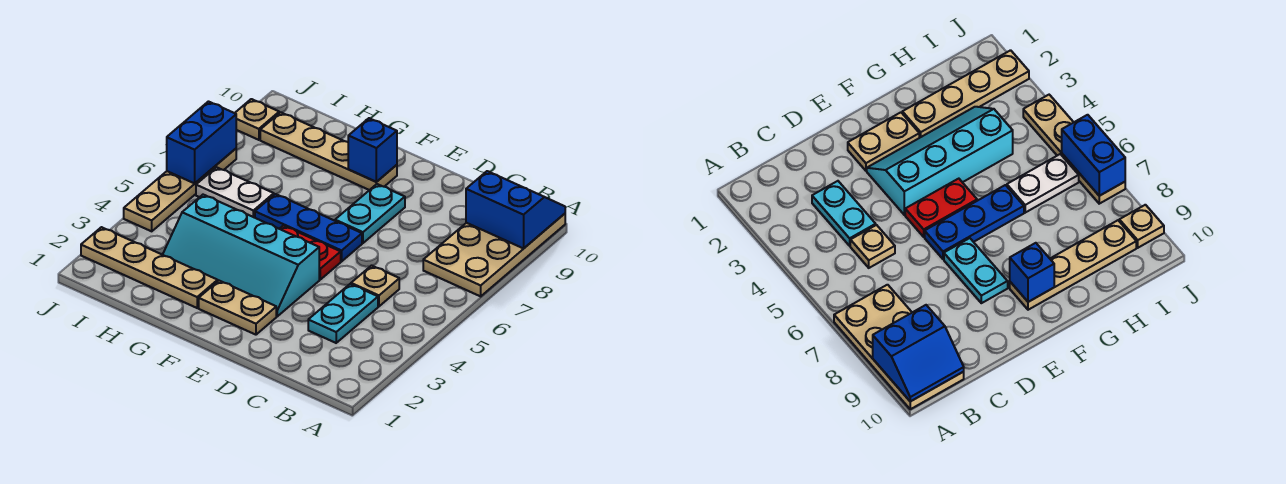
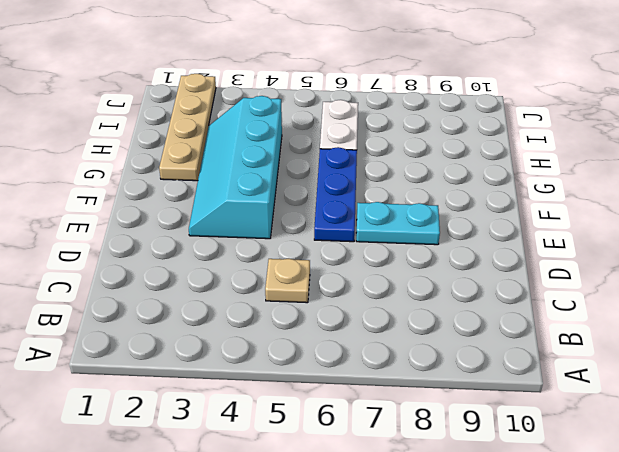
none -> tan plate A7:B10 level 1
none -> cyan plate C3:C4 level 1
none -> tan plate E2:F2 level 1

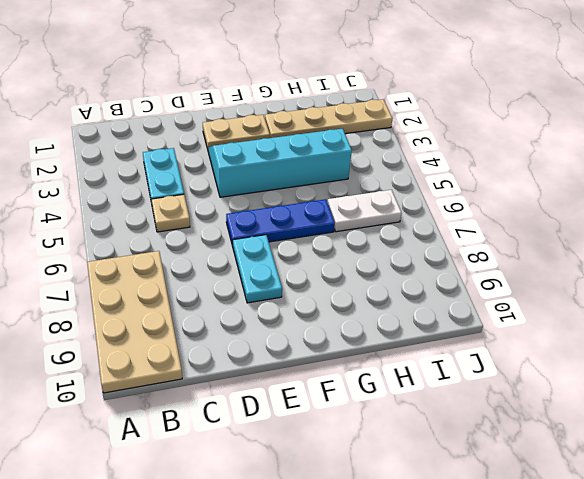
none -> red plate E5:F5 level 1
none -> tan plate F9:I9 level 1
none -> tan plate J4:J7 level 1

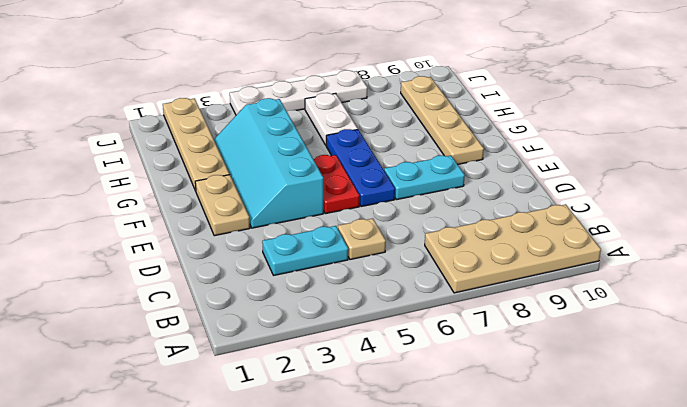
white plate J4:J7 level 1 -> tan plate J4:J7 level 1
none -> tan plate J9 level 1
none -> blue slope A9:B10 level 2 top 9
none -> blue brick F9 level 2

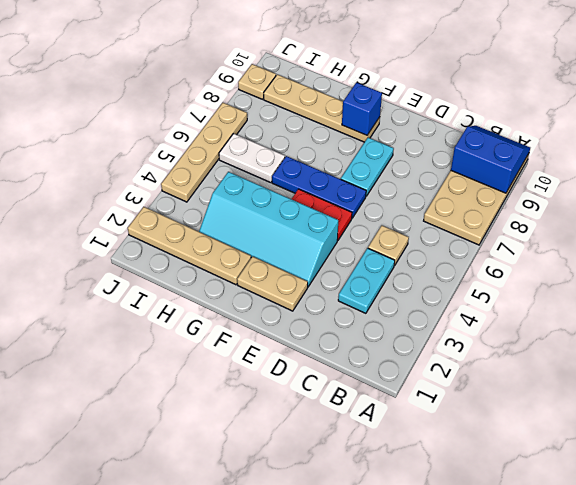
none -> blue brick J6:J7 level 2

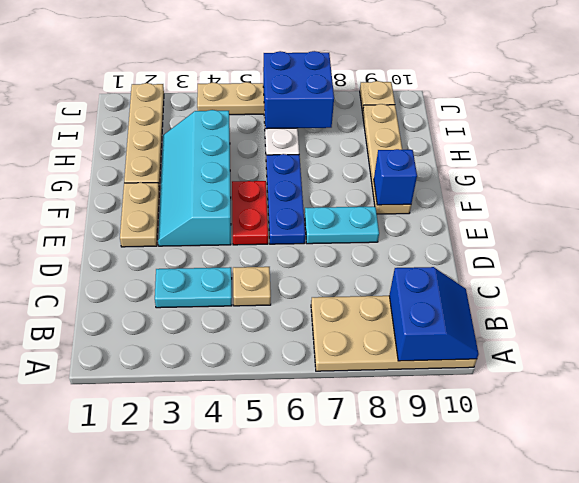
blue brick I6:J7 level 2 -> blue brick J6:J7 level 2

